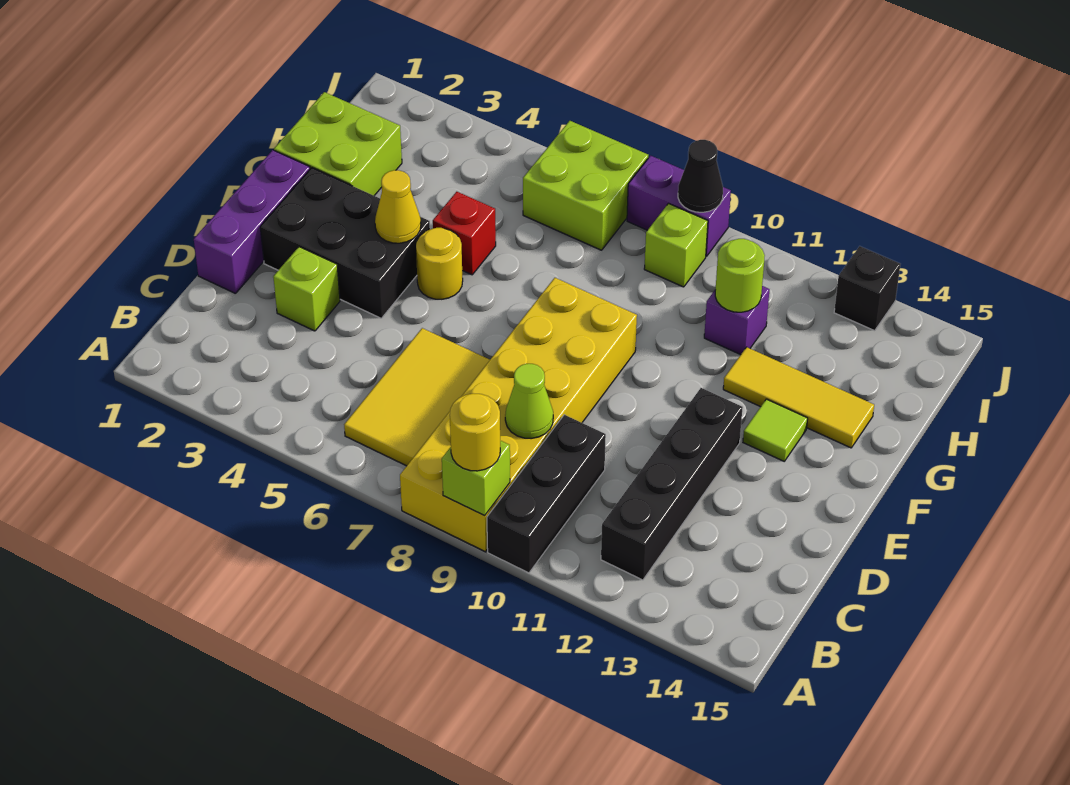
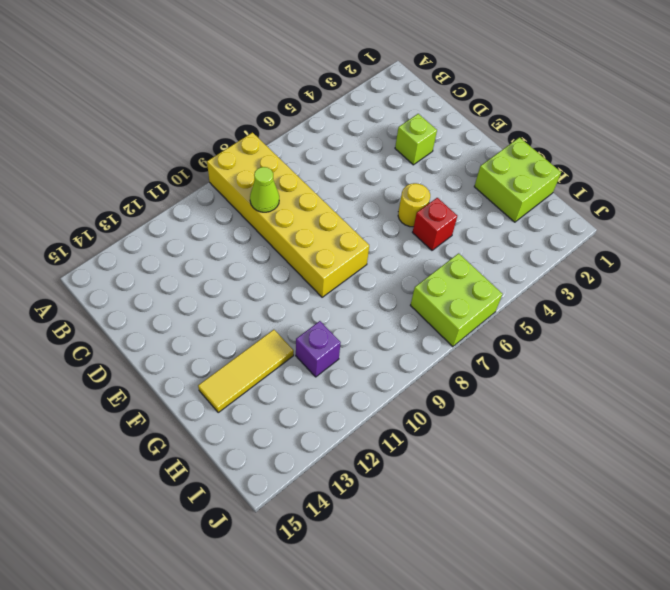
none -> black brick A10:C10 level 1
none -> yellow tile B6:D7 level 1
none -> black brick B12:E12 level 1

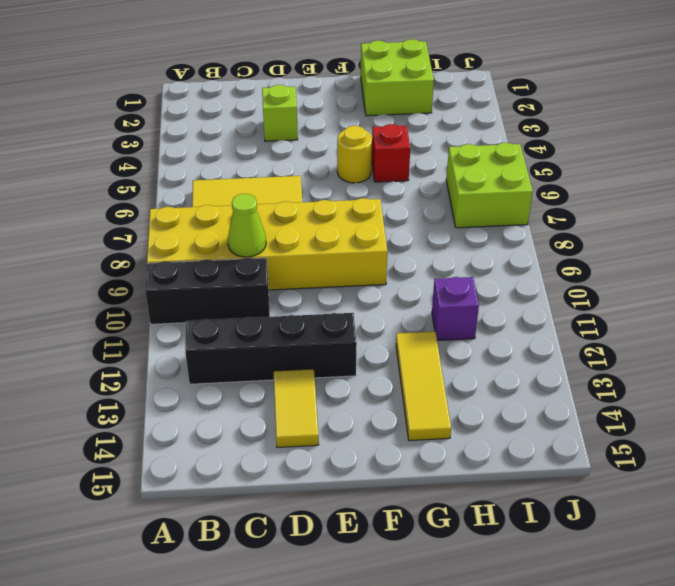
yellow tile D13:D14 level 1 -> none
none -> purple brick D1:F1 level 1
none -> black brick E2:F4 level 1
none -> lime tile F13 level 1

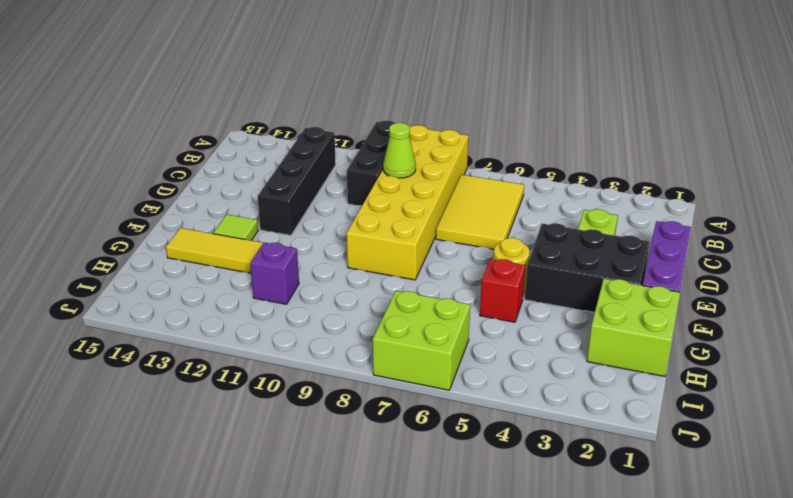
none -> lime brick I9 level 1
none -> purple brick J8:J9 level 1
none -> black brick J13 level 1

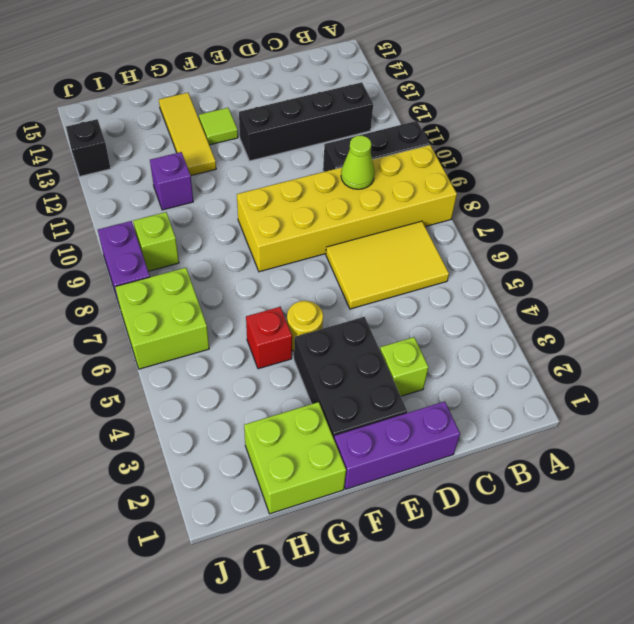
none -> lime brick A9 level 2
none -> yellow cone F4 level 2
none -> lime round brick H11 level 2

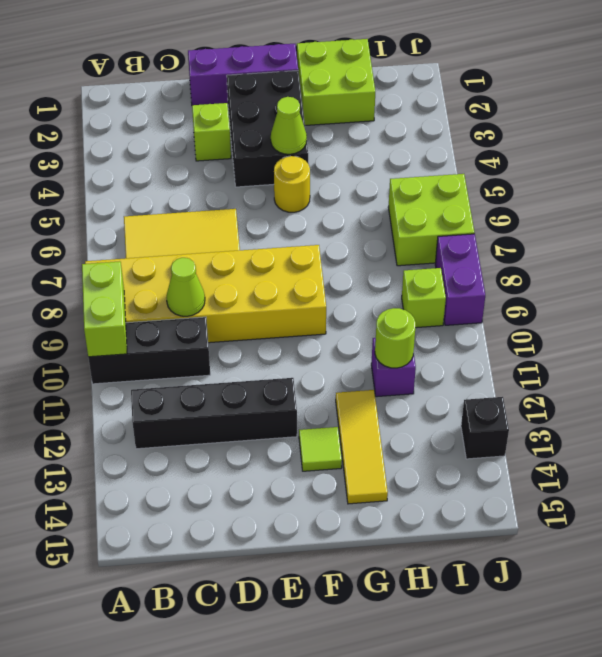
lime brick A9:A10 level 2 -> lime brick A9 level 2
lime cone F4 level 2 -> yellow cone F4 level 2
none -> red brick G5 level 1
none -> black cone J9 level 2
none -> yellow round brick A9 level 3

